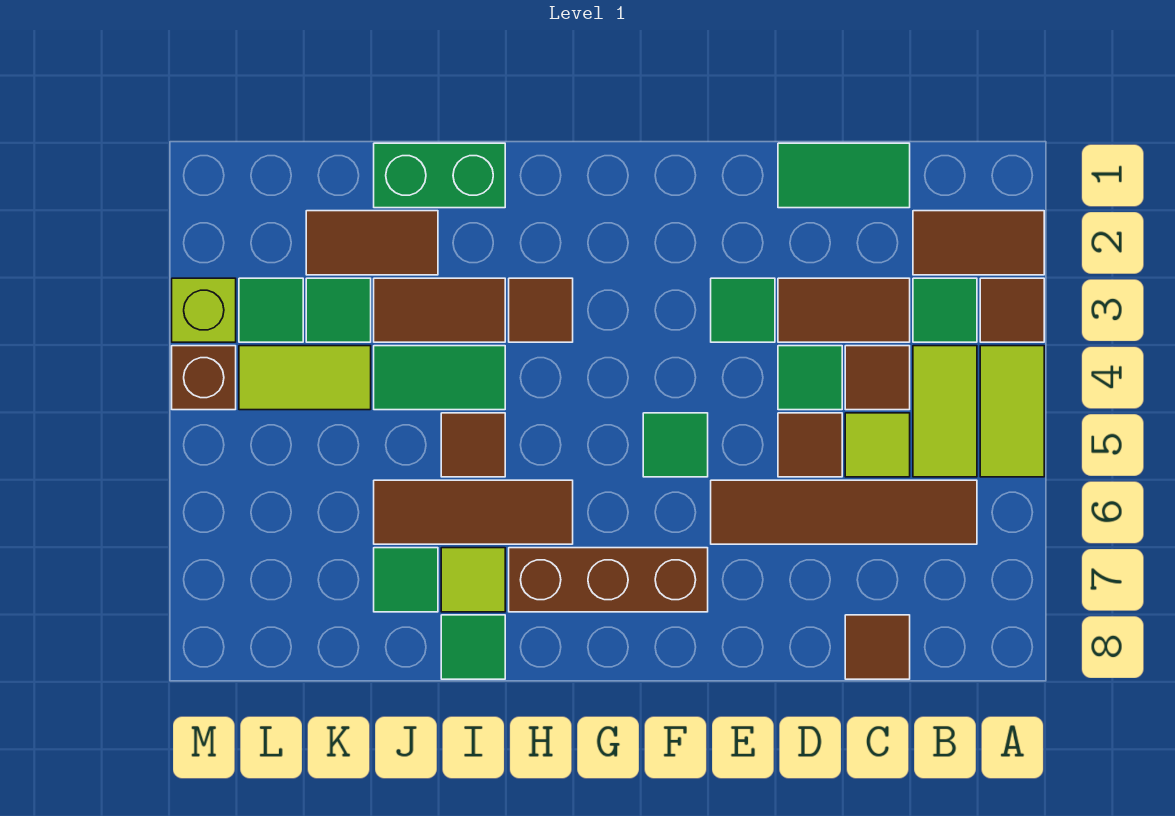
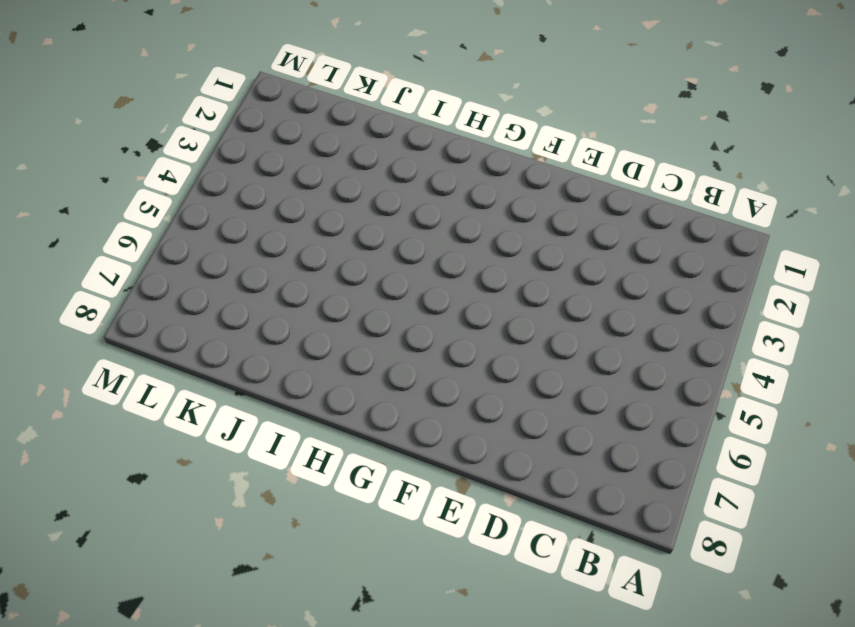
none -> brown tile A2:B2 level 1
none -> brown tile A3 level 1
none -> lime tile A4:A5 level 1
none -> green tile B3 level 1

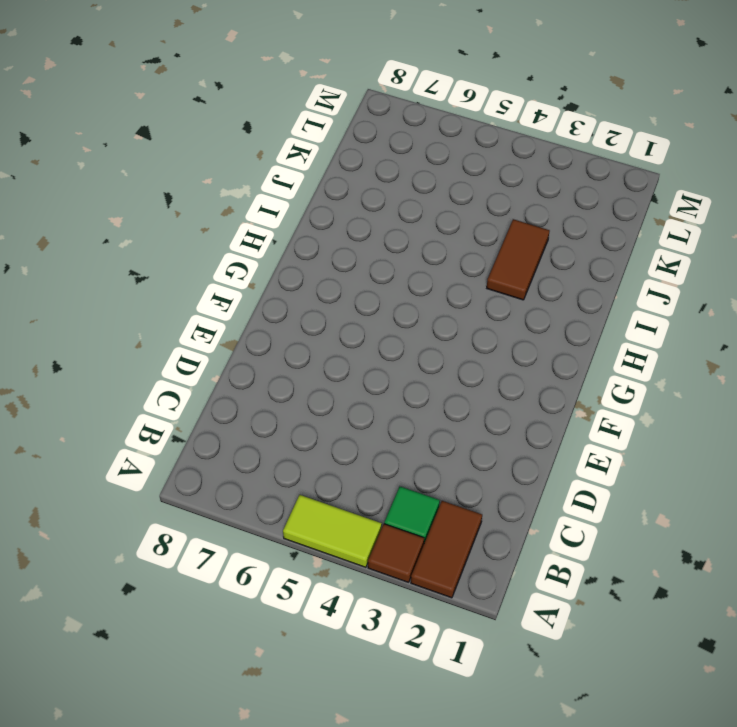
none -> lime tile B4:B5 level 1
none -> brown tile B6:E6 level 1
none -> green tile C1:D1 level 1
none -> brown tile C3:D3 level 1

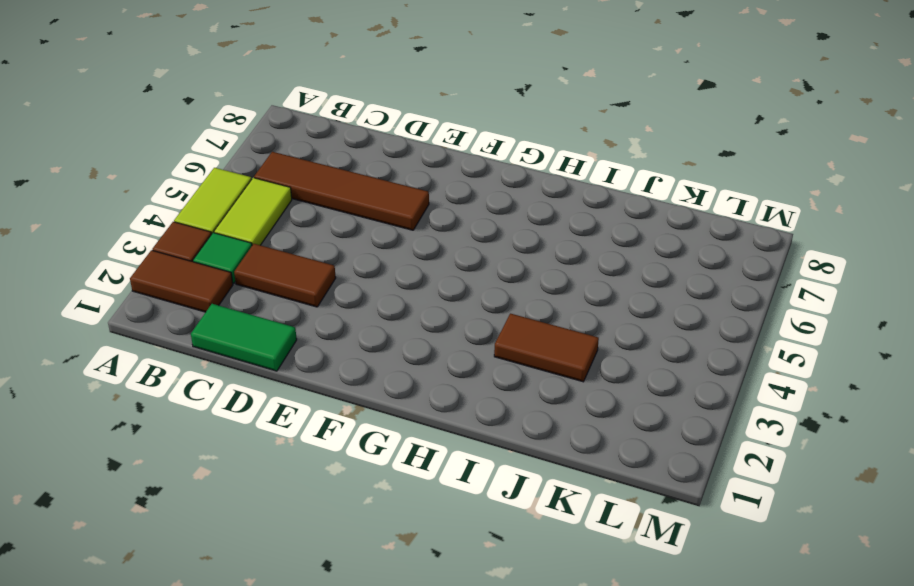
none -> brown tile C4 level 1
none -> lime tile C5 level 1
none -> brown tile C8 level 1
none -> green tile D4 level 1

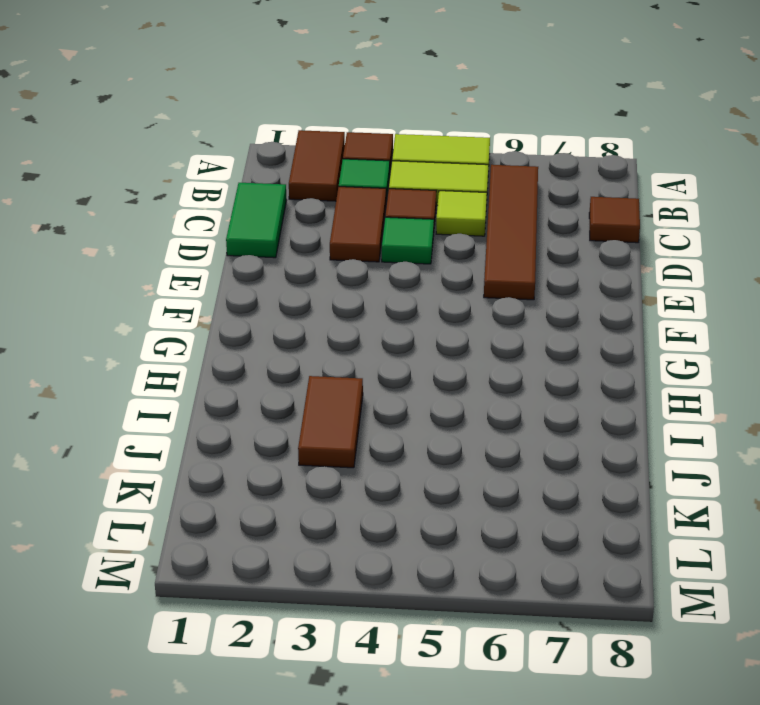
none -> brown tile D5 level 1
none -> green tile E3 level 1
none -> green tile F5 level 1
none -> brown brick F7:H7 level 1

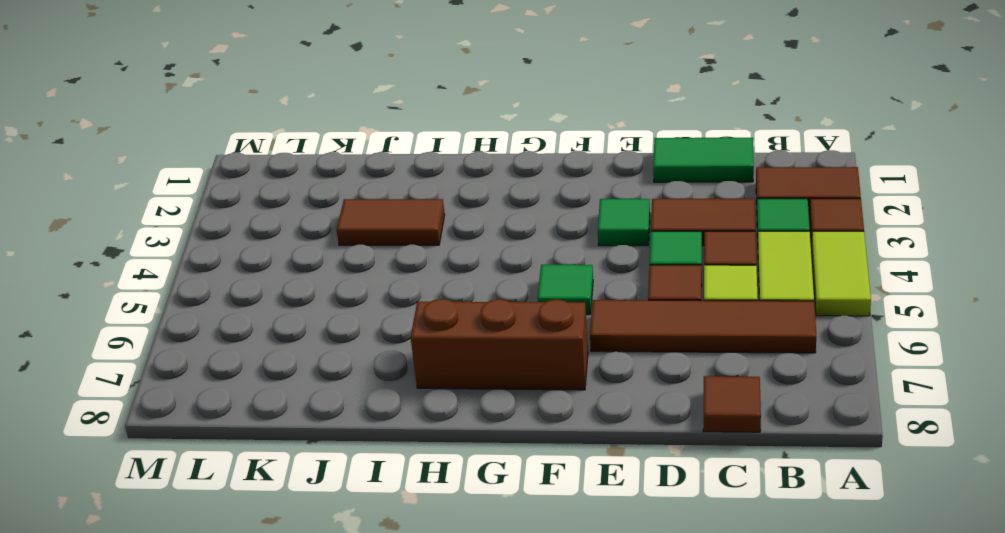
none -> brown tile H3 level 1
none -> brown tile H6:J6 level 1
none -> green brick I1:J1 level 1
none -> green tile I4:J4 level 1

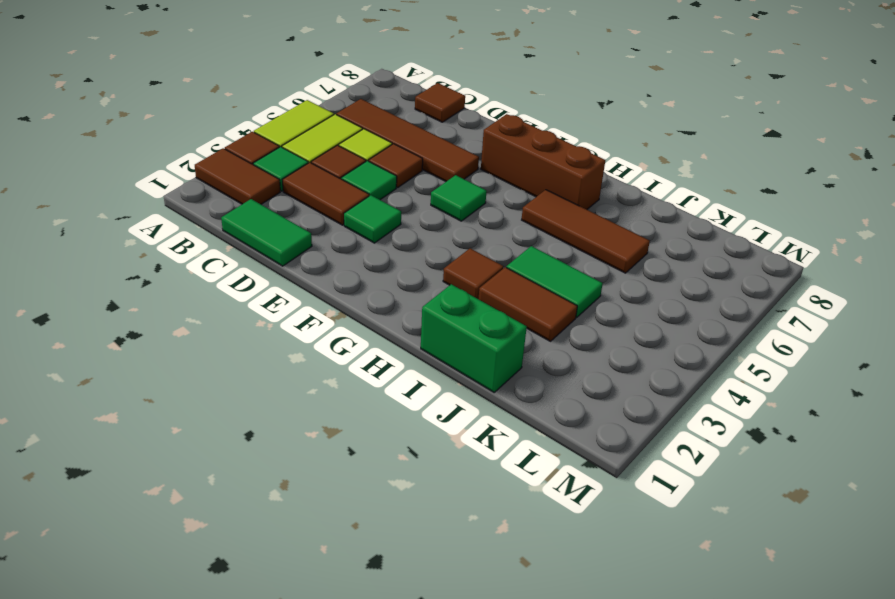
none -> brown tile I5 level 1
none -> lime tile I7 level 1
none -> green tile I8 level 1
none -> brown tile J2:K2 level 1

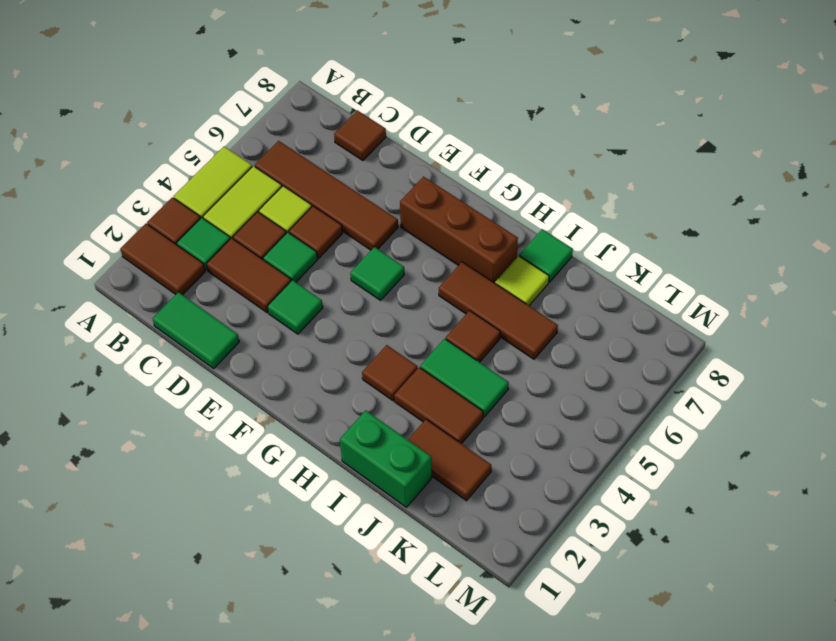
none -> green tile J7 level 1
none -> green tile K3 level 1
none -> lime tile K4:L4 level 1
none -> green tile L3 level 1

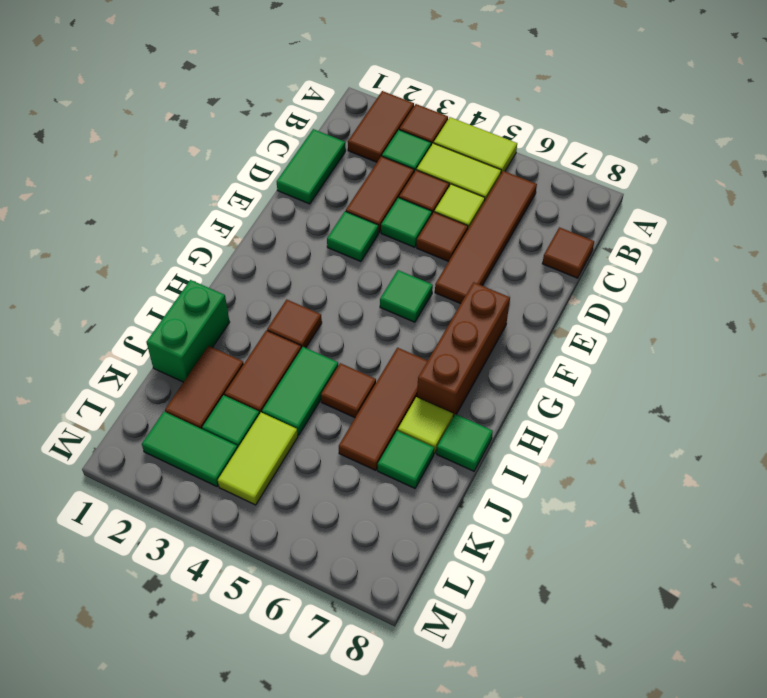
green tile L2:L3 level 1 -> green tile L3 level 1
none -> lime brick M3 level 1
none -> brown brick M4 level 1

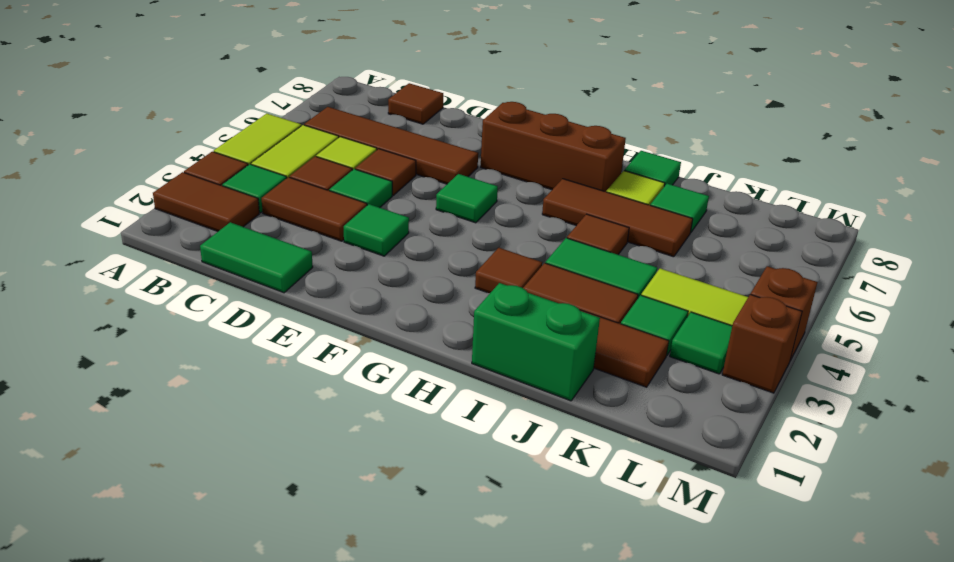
brown brick M3 level 1 -> lime brick M3 level 1

